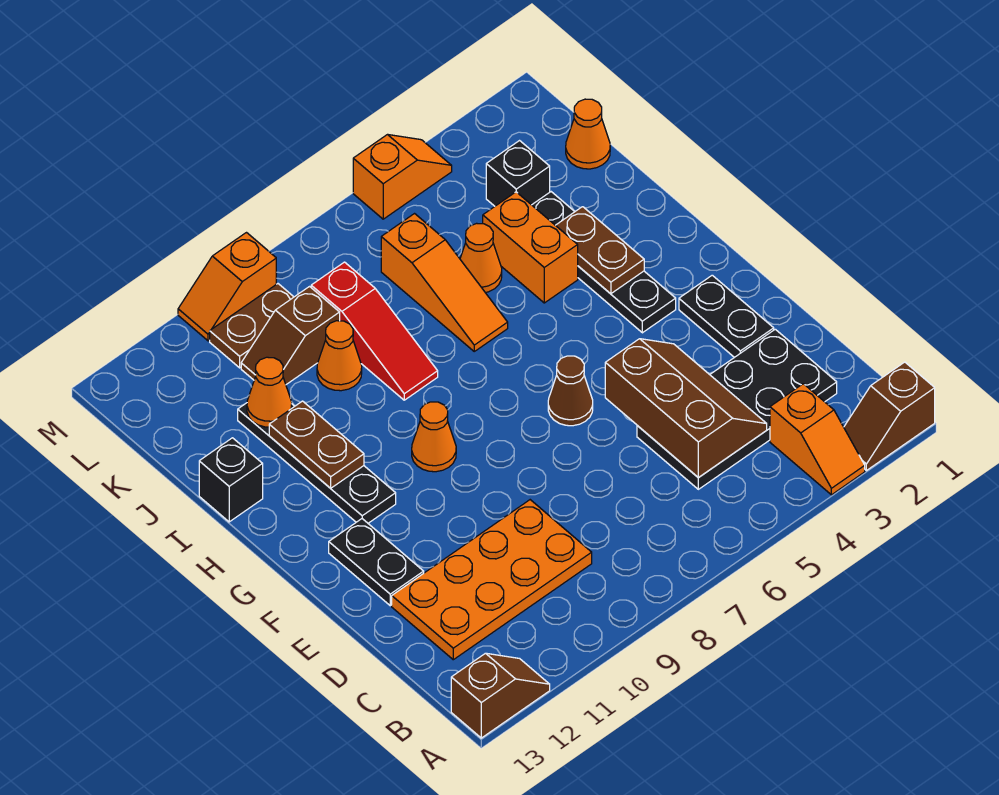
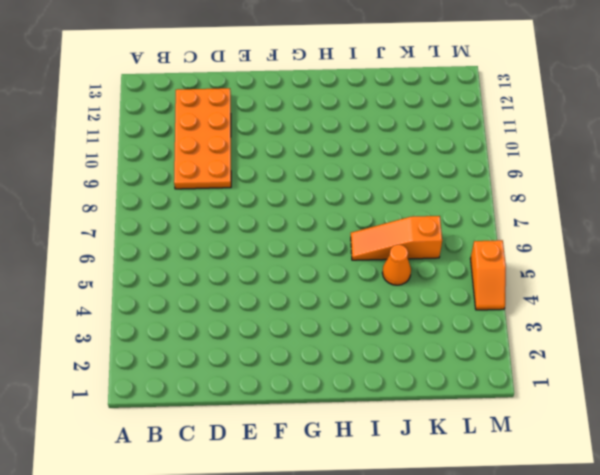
none -> brown slope A1:A2 level 1 top 1
none -> orange slope A3:B3 level 1 top B
none -> brown slope A12:A13 level 1 top 13

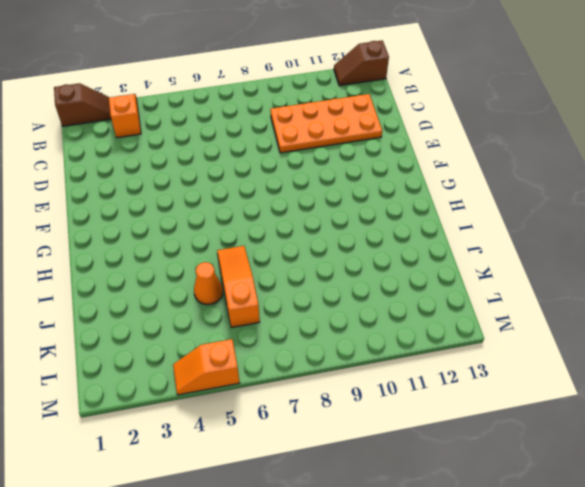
none -> black plate C2:D5 level 1
none -> black plate E2:F2 level 1
none -> black plate E12:F12 level 1

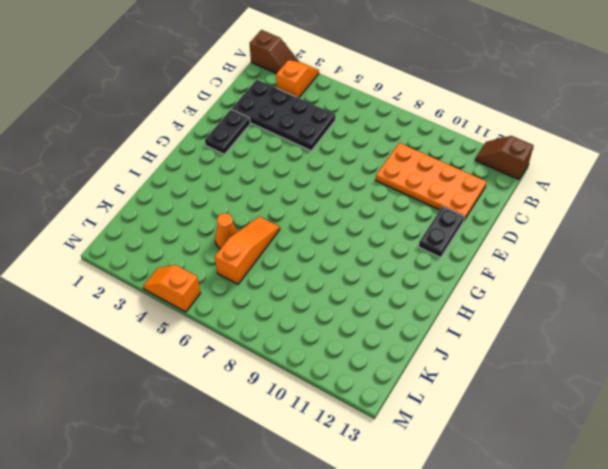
none -> brown cone F6 level 1
none -> black plate G3:J3 level 1
none -> orange cone G9 level 1

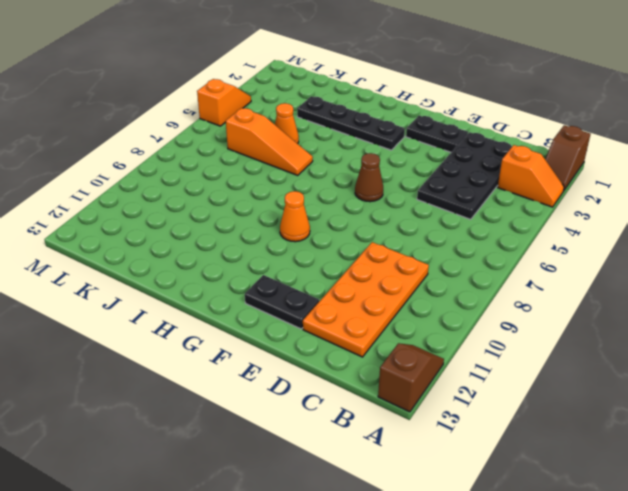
none -> black plate G11:J11 level 1
none -> orange brick I4:J4 level 1
none -> red slope I8:K8 level 1 top K

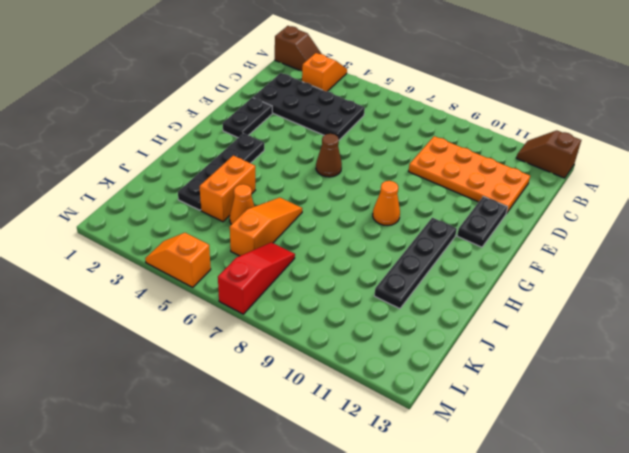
red slope K7:M7 level 1 top M -> red slope I8:K8 level 1 top K
none -> black brick I13 level 1
none -> orange cone J9 level 1
none -> orange cone K1 level 1

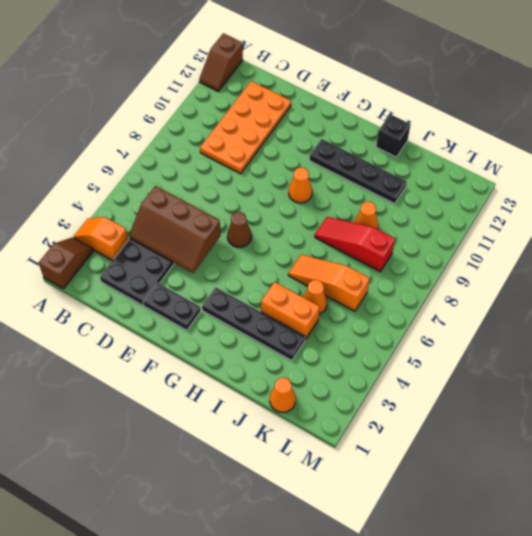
none -> black plate E12:F12 level 1
none -> black brick K3 level 1
none -> brown slope K9:K10 level 1 top 9

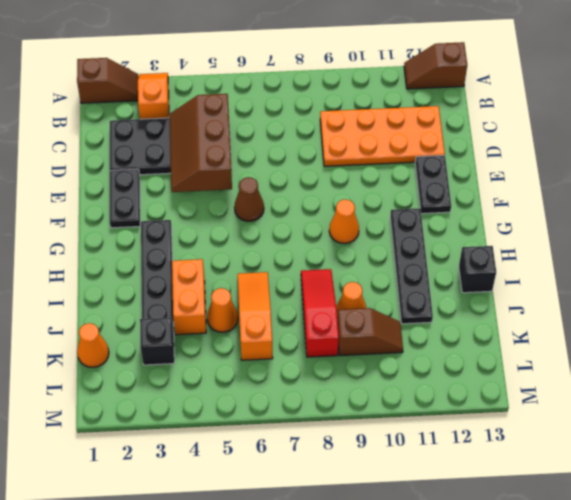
none -> brown plate L9:L10 level 1
none -> orange slope M4:M5 level 1 top 5
none -> orange slope M9:M10 level 1 top 9

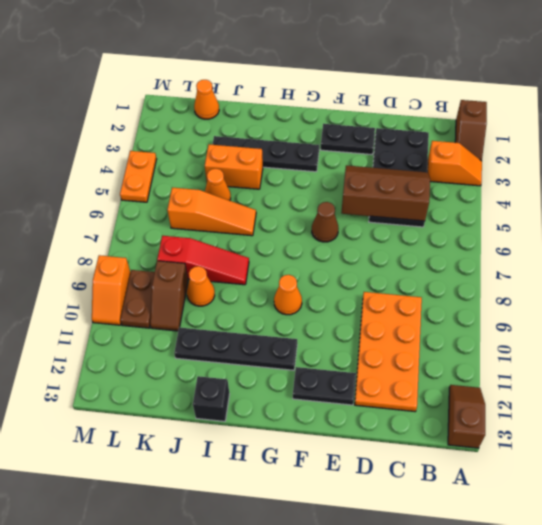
orange plate M4:M5 level 1 -> orange slope M4:M5 level 1 top 5
none -> black brick K3 level 1
none -> brown plate H3:I3 level 2
none -> brown plate H11:I11 level 2

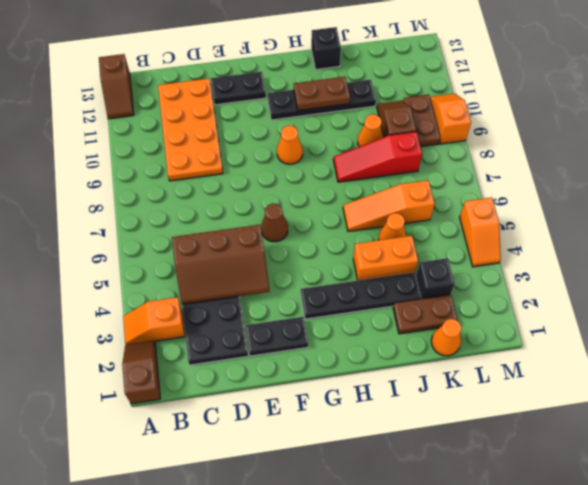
brown plate J2:K2 level 1 -> brown plate H3:I3 level 2
none -> orange cone J11 level 2

